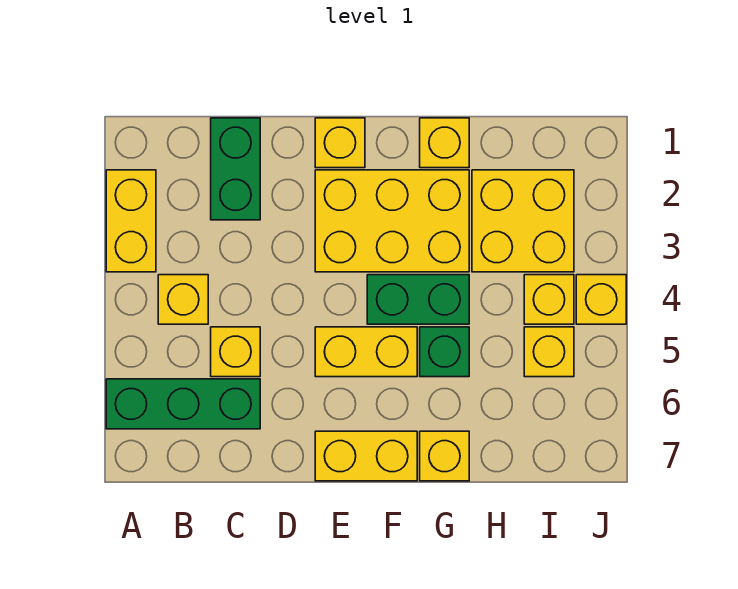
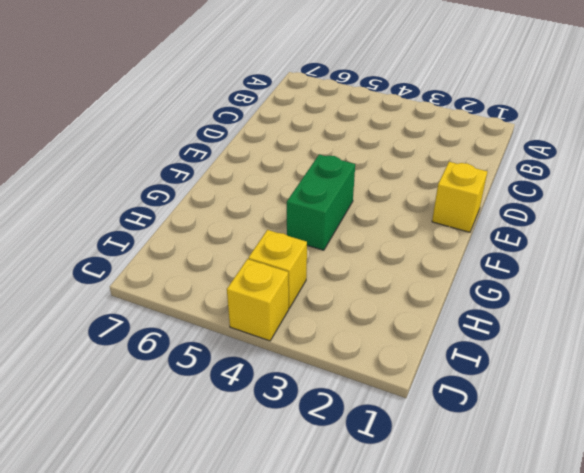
none -> yellow brick A2:A3 level 1
none -> green brick A6:C6 level 1
none -> yellow brick B4 level 1

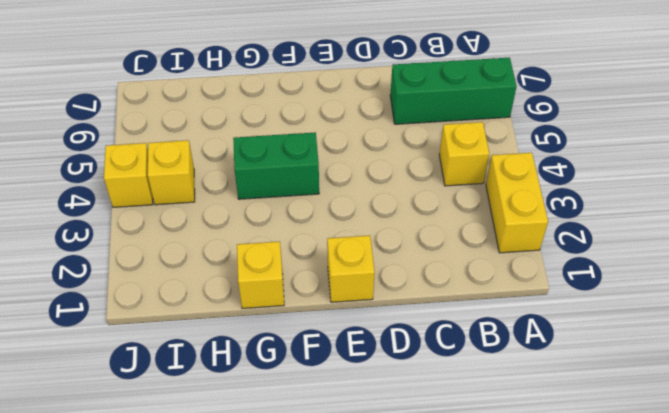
none -> green brick C1:C2 level 1
none -> yellow brick C5 level 1
none -> yellow brick E2:G3 level 1

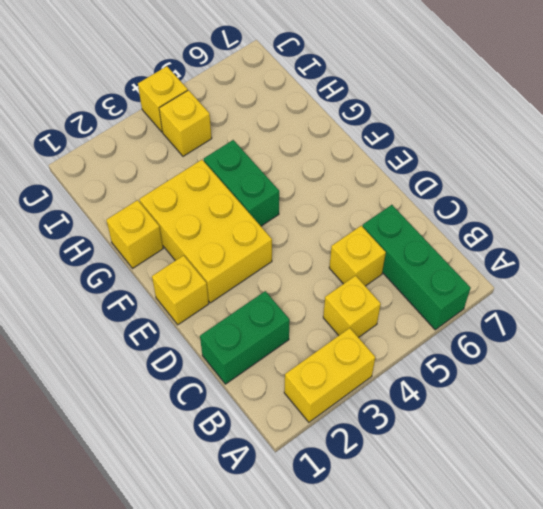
none -> yellow brick E5:F5 level 1
none -> yellow brick E7:F7 level 1
none -> green brick G5 level 1

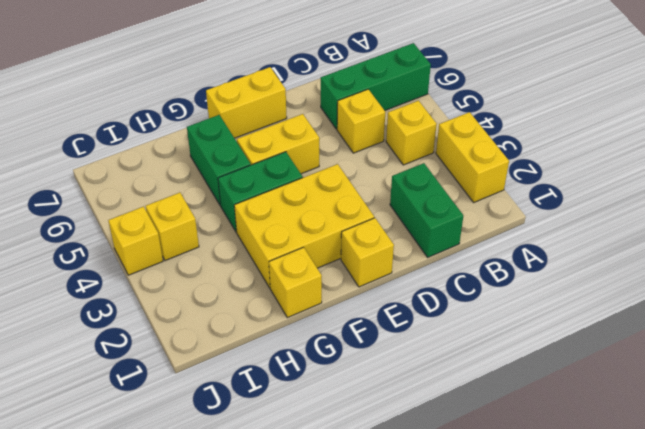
green brick G5:G6 level 1 -> green brick G5 level 1
none -> yellow brick G7 level 1
none -> yellow brick H2:I3 level 1
none -> yellow brick I5 level 1

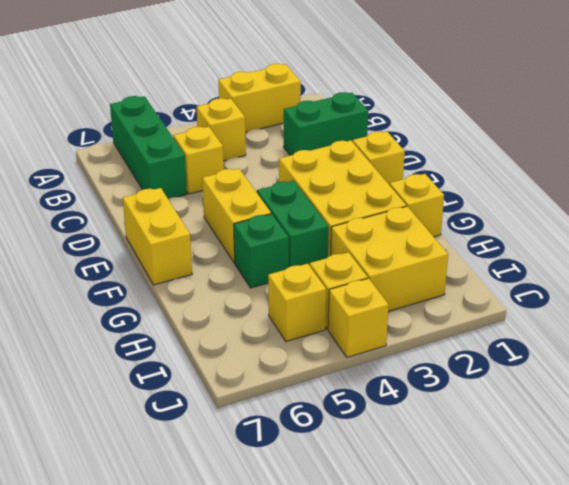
none -> yellow brick G7 level 1

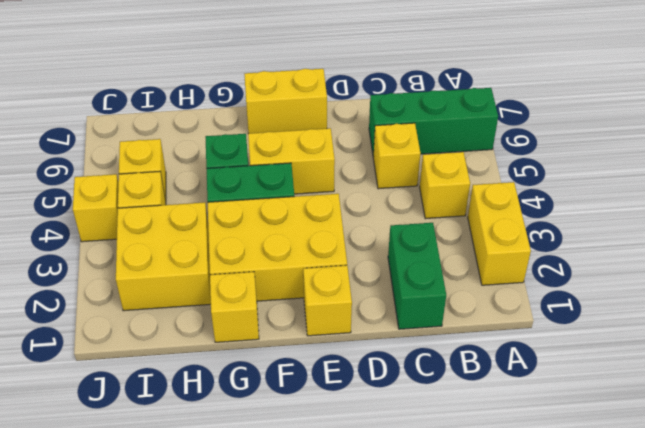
none -> yellow brick G7 level 1

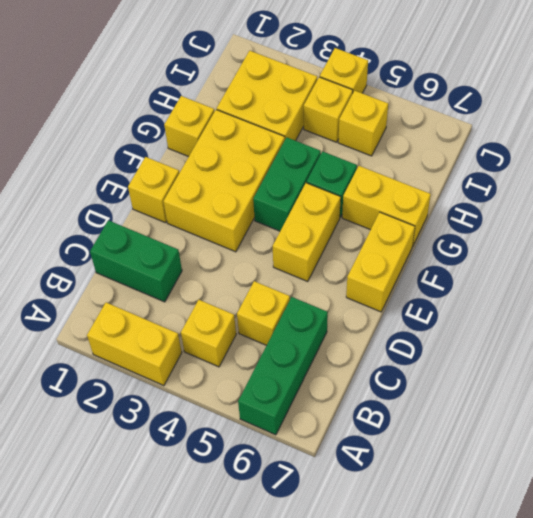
yellow brick G6:G7 level 1 -> yellow brick G7 level 1

